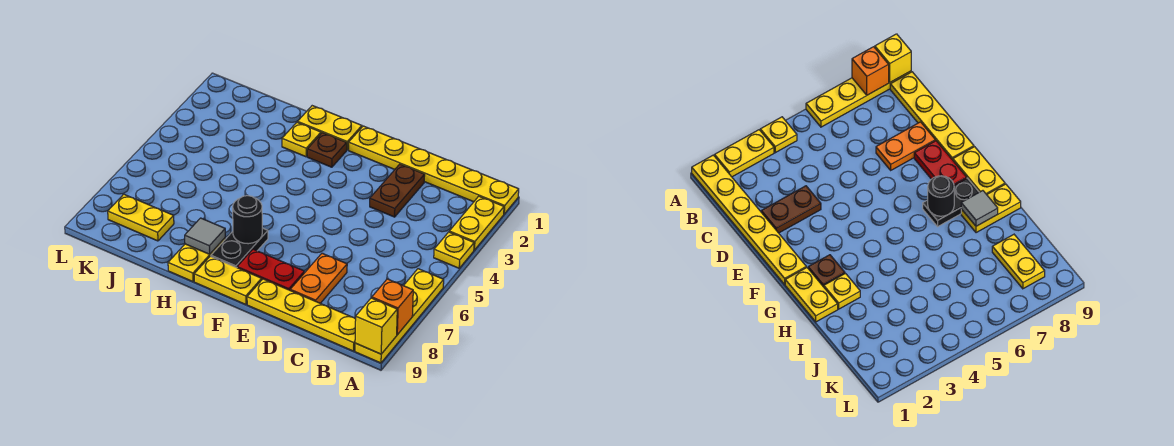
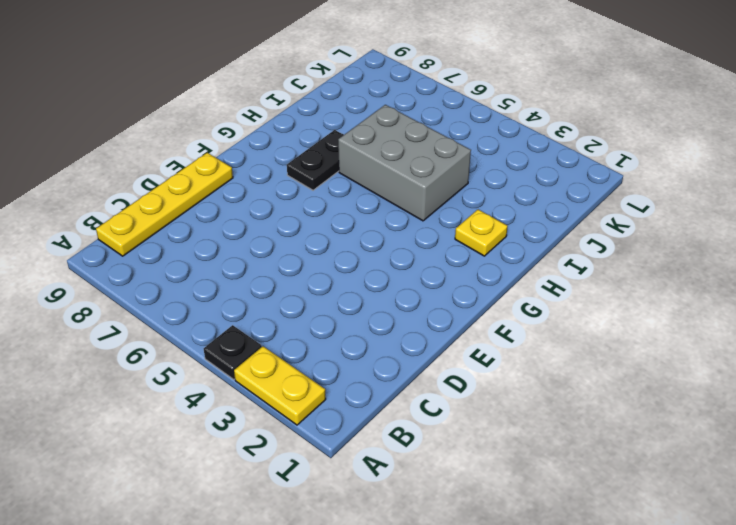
black plate A4 level 1 -> yellow plate A4 level 1
black plate G7:H7 level 1 -> black plate G7:G8 level 1
grey brick H4:I6 level 1 -> none
none -> yellow plate A1:F1 level 1
none -> yellow plate A6:A9 level 1
none -> brown plate D2:D3 level 1

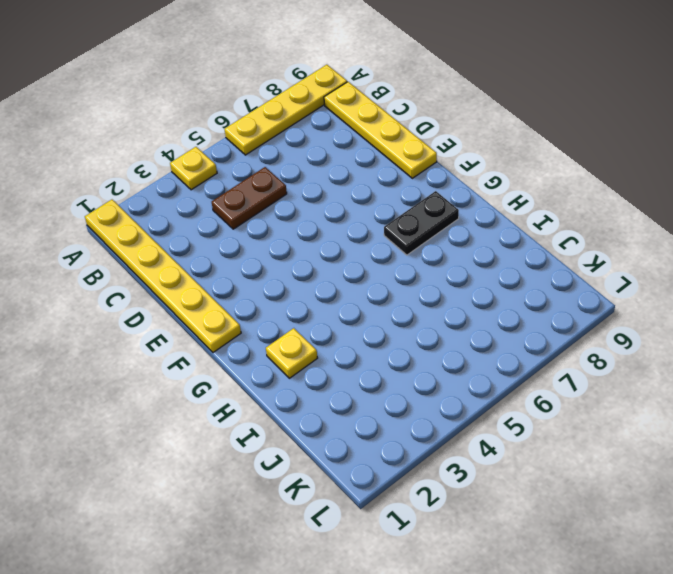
brown plate C4:C5 level 1 -> brown plate D2:D3 level 1
none -> yellow plate A2:A3 level 1
none -> orange plate D7:D8 level 1
none -> red plate E8:F8 level 1

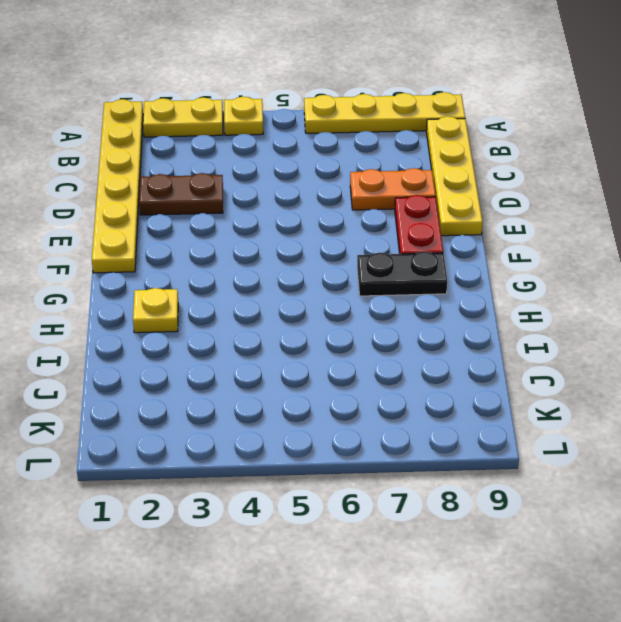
none -> yellow plate F9:G9 level 1
none -> yellow plate G1:H1 level 1
none -> brown plate G2 level 1

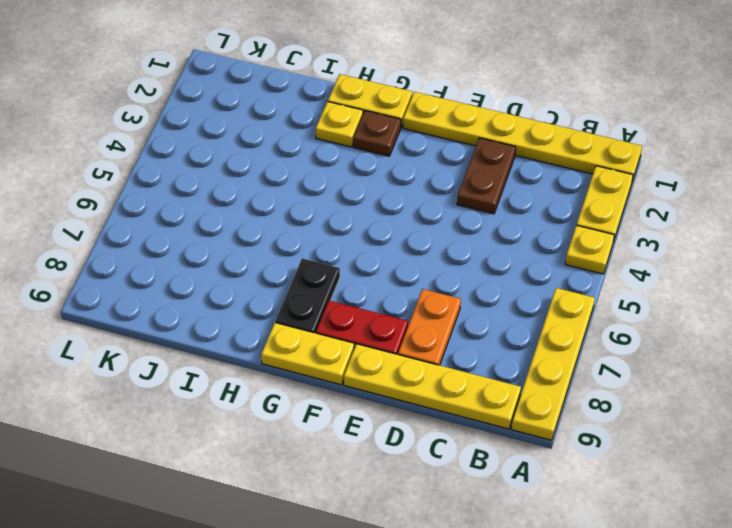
none -> yellow plate H8:H9 level 1
none -> yellow plate J8:K8 level 1
none -> orange brick A8 level 2

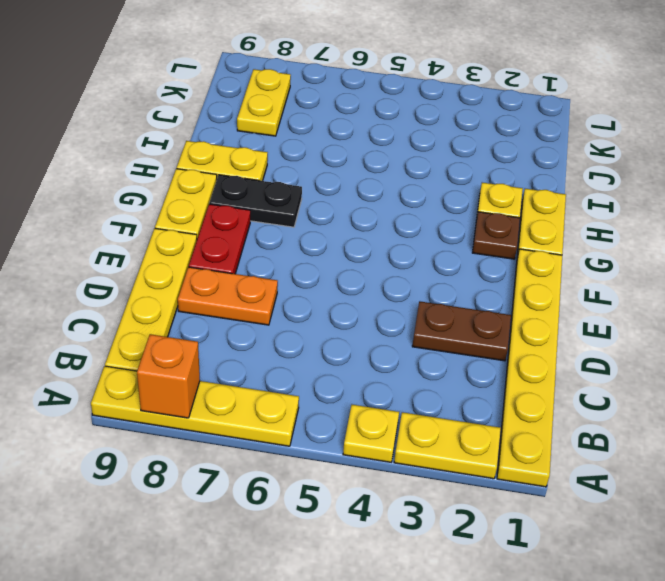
none -> yellow brick A9 level 2
none -> black round brick G7 level 2
none -> grey tile H8 level 2

